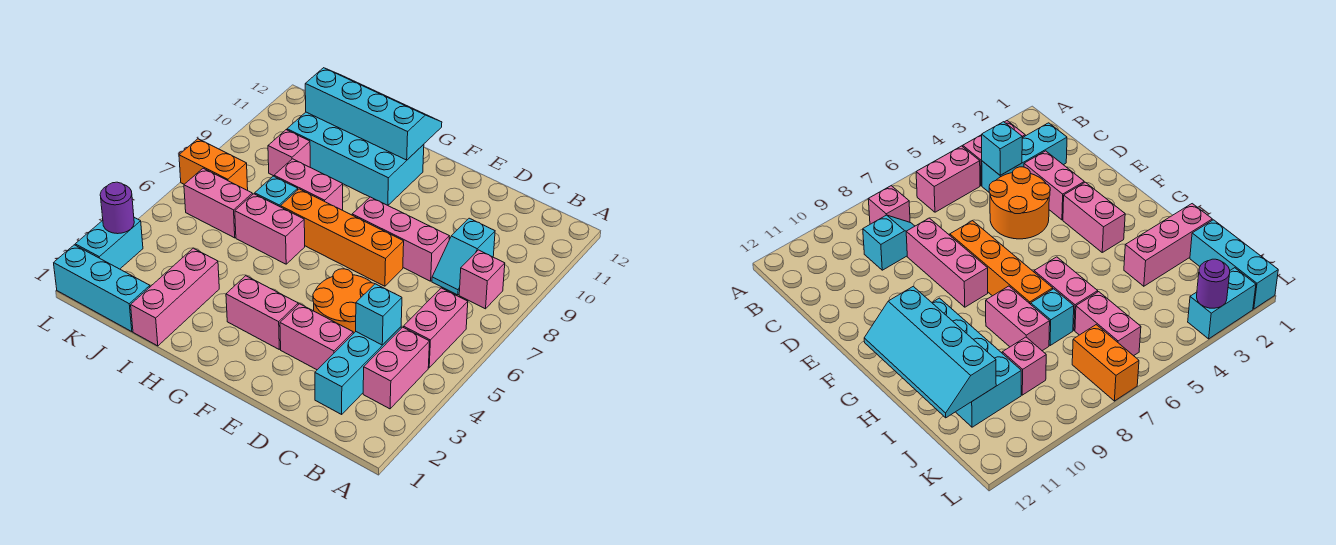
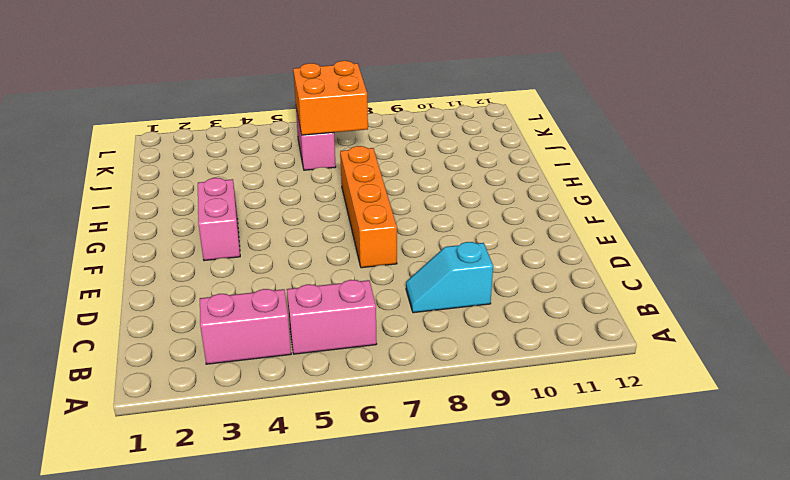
orange brick J6:K7 level 2 -> none
none -> pink brick B8 level 1
none -> cyan brick C2:C4 level 1
none -> pink brick D3:E3 level 1

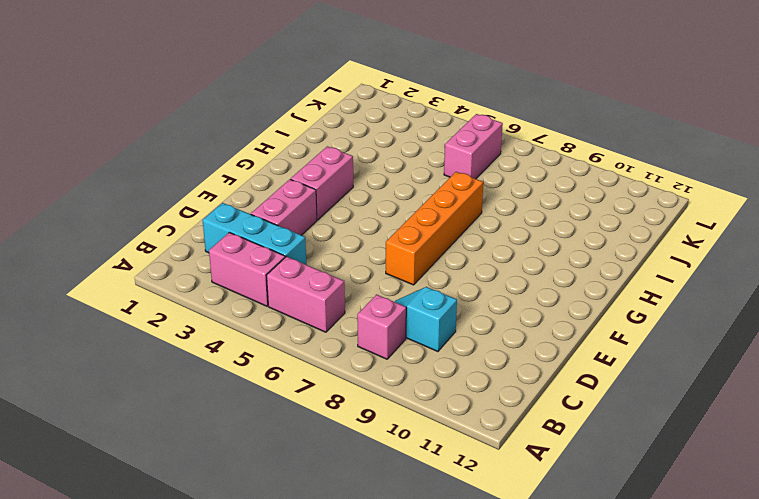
none -> orange round brick D4:E5 level 1
none -> pink brick D8:F8 level 1
none -> cyan brick G10:J11 level 1

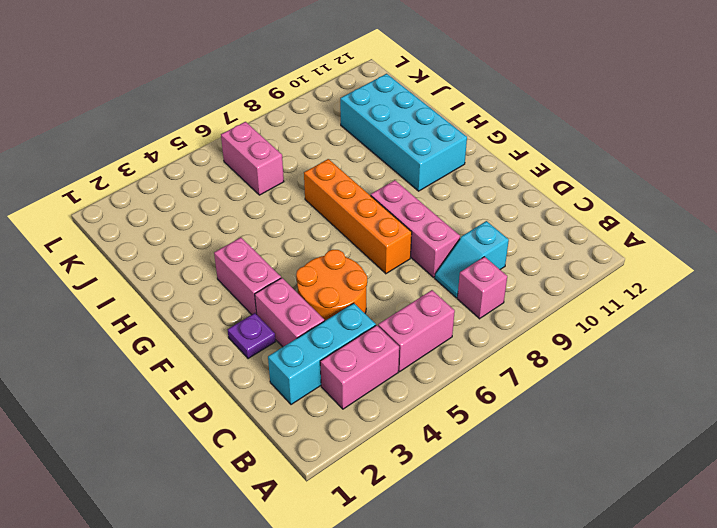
purple plate E2 level 1 -> none
none -> pink brick H6:I6 level 1
none -> pink brick H8:I8 level 1
none -> pink brick I1:I3 level 1

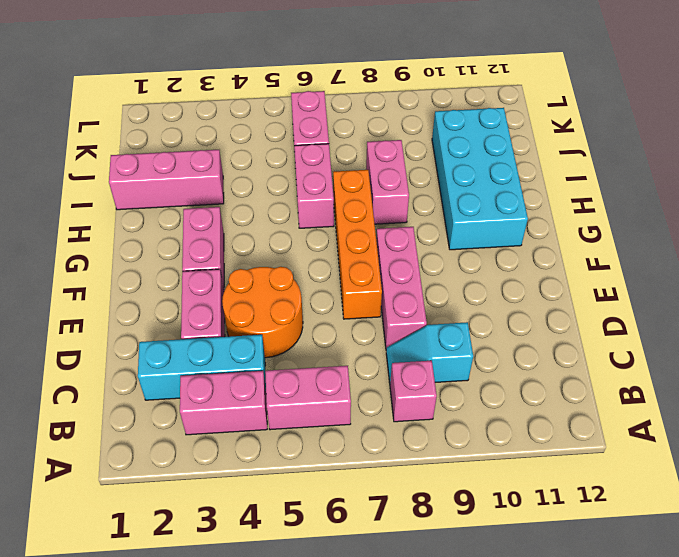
none -> cyan brick I7 level 1
none -> cyan brick J1:L1 level 1
none -> pink brick J9 level 1

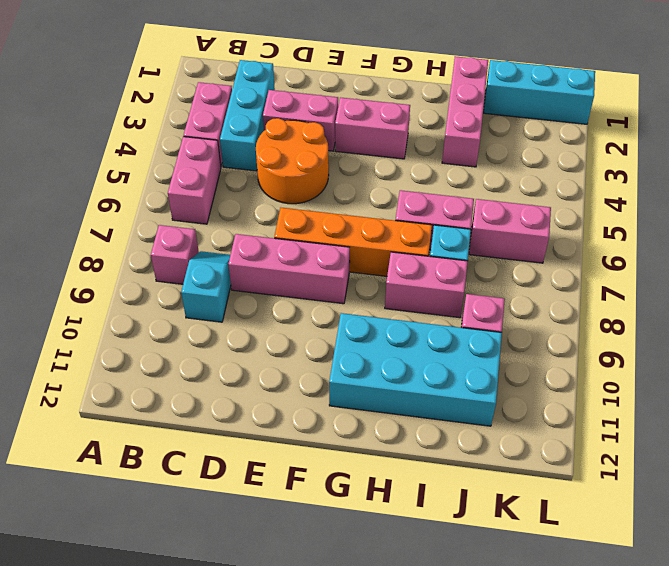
none -> orange brick K7:L7 level 1
none -> cyan brick L2:L3 level 1
none -> cyan brick C4 level 2

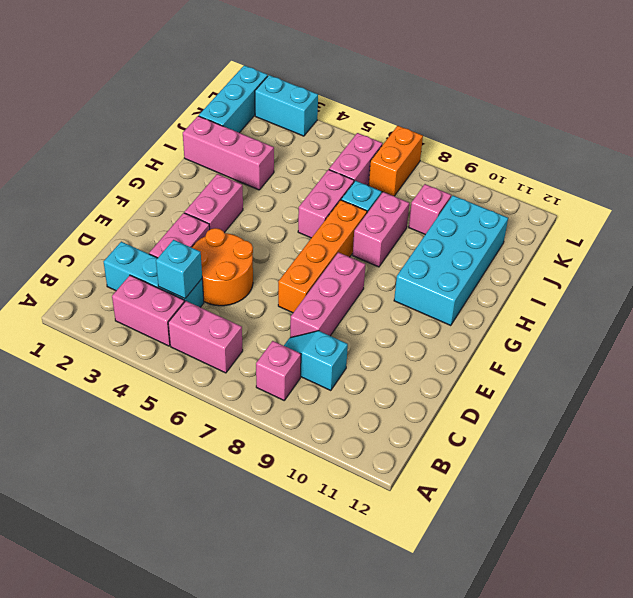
none -> cyan slope G11:J12 level 2 top 11
none -> purple round brick L3 level 2

